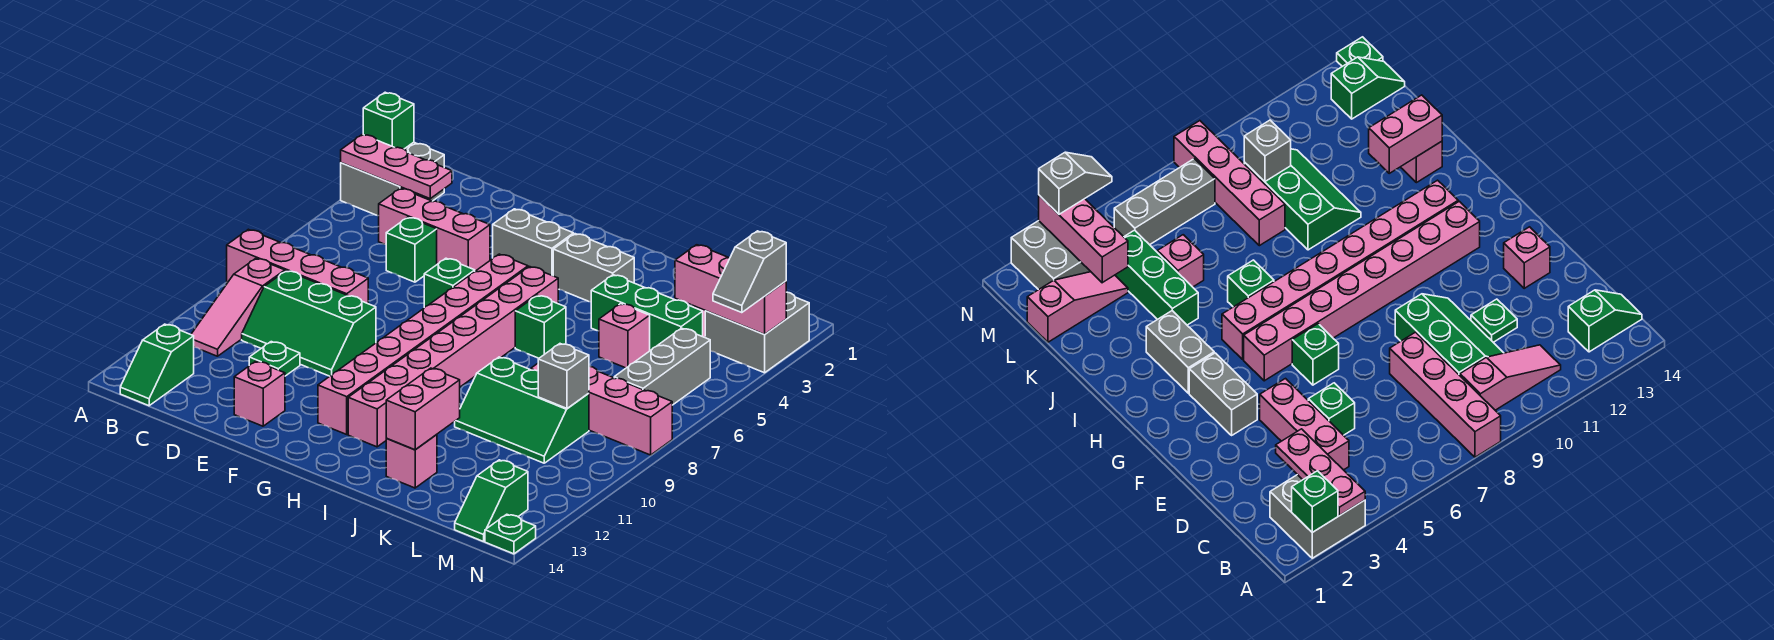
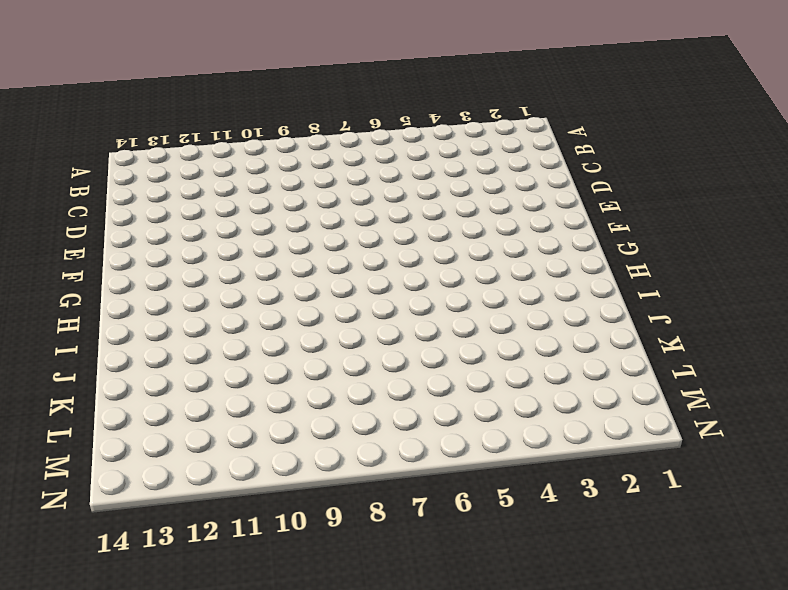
none -> grey brick A2:B3 level 1
none -> pink brick A8:D8 level 1
none -> pink slope B9:B11 level 1 top 9
none -> green slope B13:B14 level 1 top 13

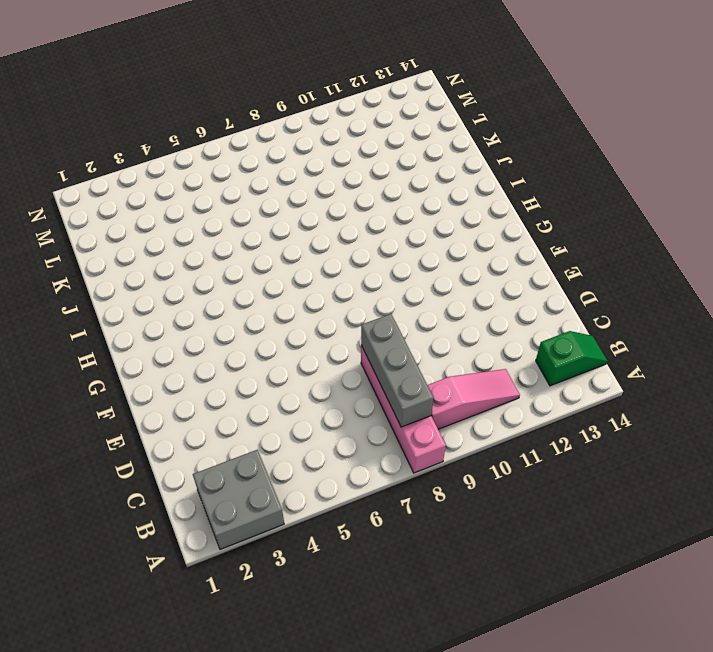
grey brick B8:D8 level 2 -> grey brick M5:M7 level 1
none -> pink brick C4:E4 level 1
none -> green slope C9:E10 level 1 top 9
none -> green brick D5 level 1
none -> green plate D11 level 1

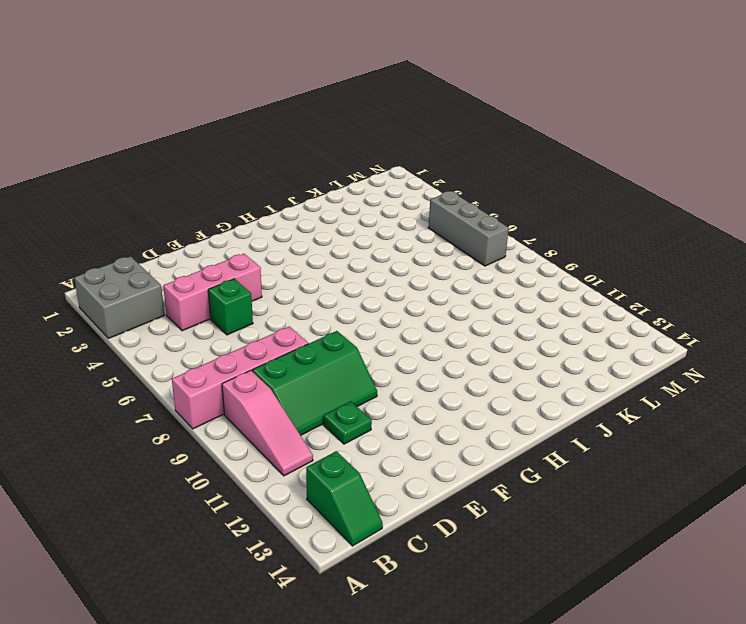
none -> pink brick E13 level 1
none -> grey brick F3:G3 level 1
none -> green brick F6 level 1
none -> pink brick G5:G12 level 1

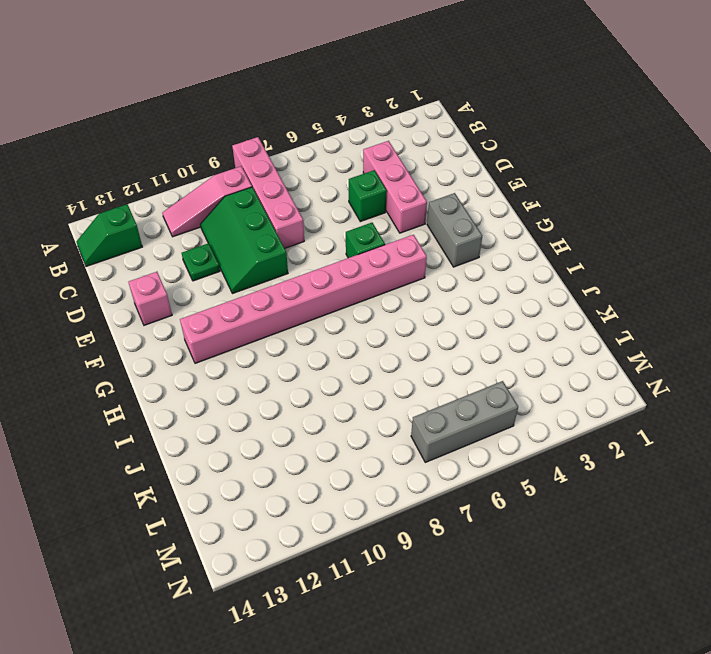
none -> grey brick A2:B3 level 1
none -> grey brick H3:I3 level 1
none -> pink brick H5:H12 level 1
none -> green brick I6 level 1

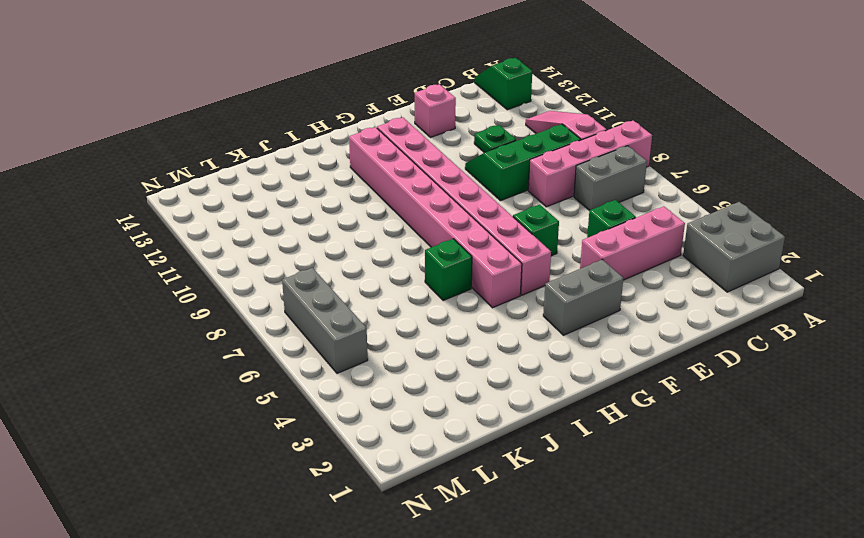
grey brick B7:C7 level 1 -> grey brick H3:I3 level 1
none -> green brick J4:L4 level 1
none -> green slope J9:L10 level 1 top 9
none -> pink brick J13 level 1
none -> pink brick K5 level 1

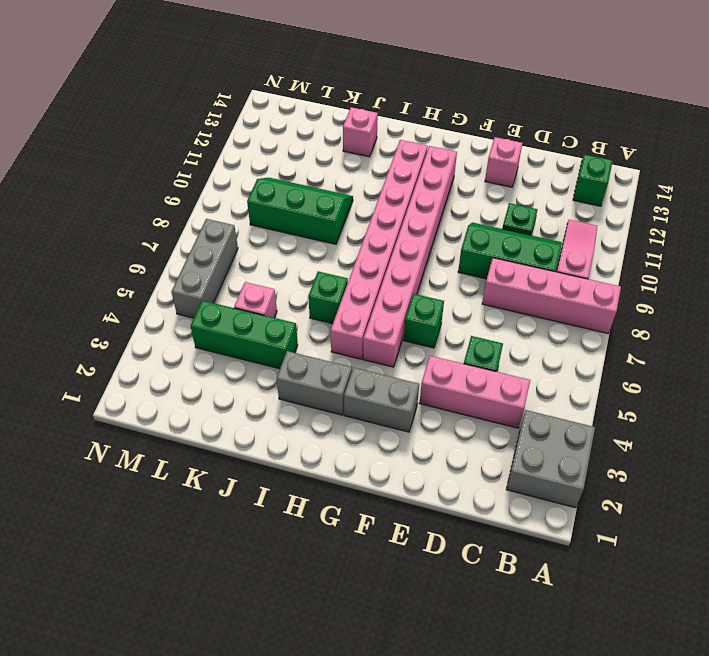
none -> pink brick K8:N8 level 1
none -> pink slope L1:L3 level 1 top 1
none -> grey brick M2:N3 level 1
none -> green slope M13:M14 level 1 top 13

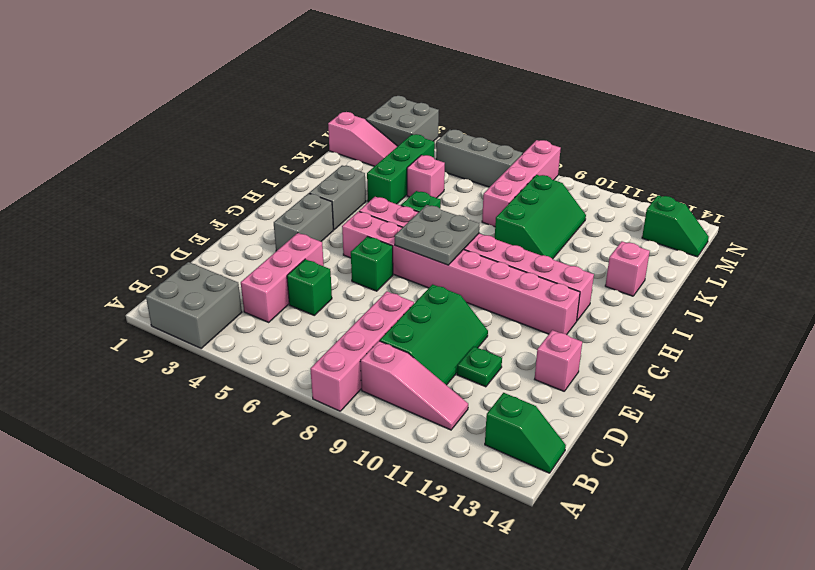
grey plate G7:H8 level 2 -> none
none -> green plate N14 level 1
none -> green brick A2 level 2
none -> pink plate A3:C3 level 2
none -> pink brick J12:J13 level 2

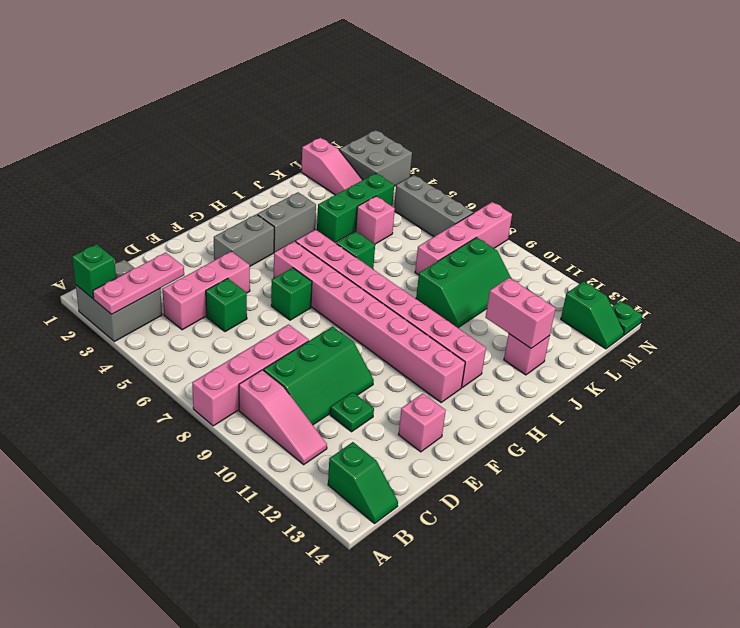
none -> pink brick L3:N3 level 2
none -> grey brick L9 level 2
none -> grey slope N3:N4 level 3 top 3

